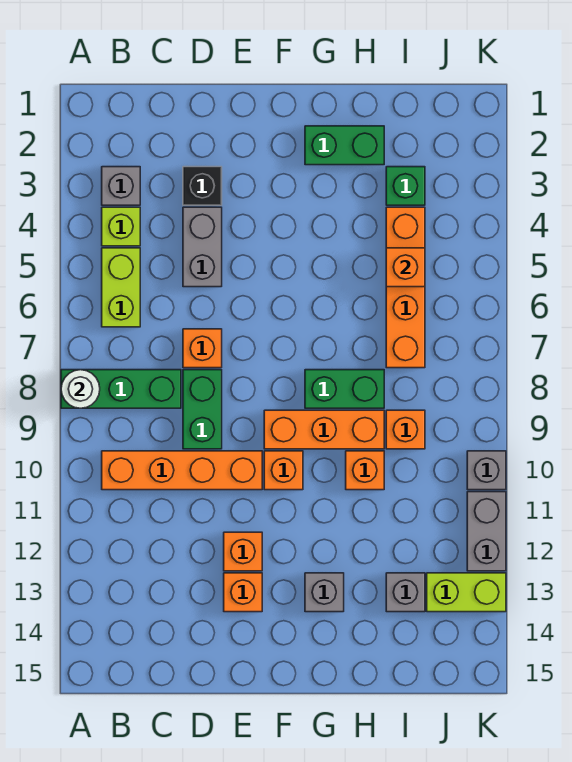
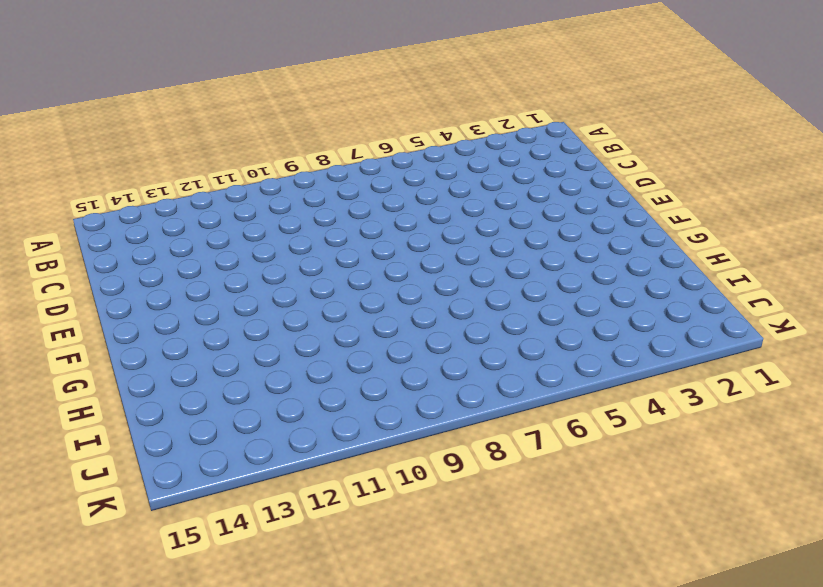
none -> green brick A8:C8 level 1
none -> grey brick B3 level 1
none -> lime brick B4 level 1

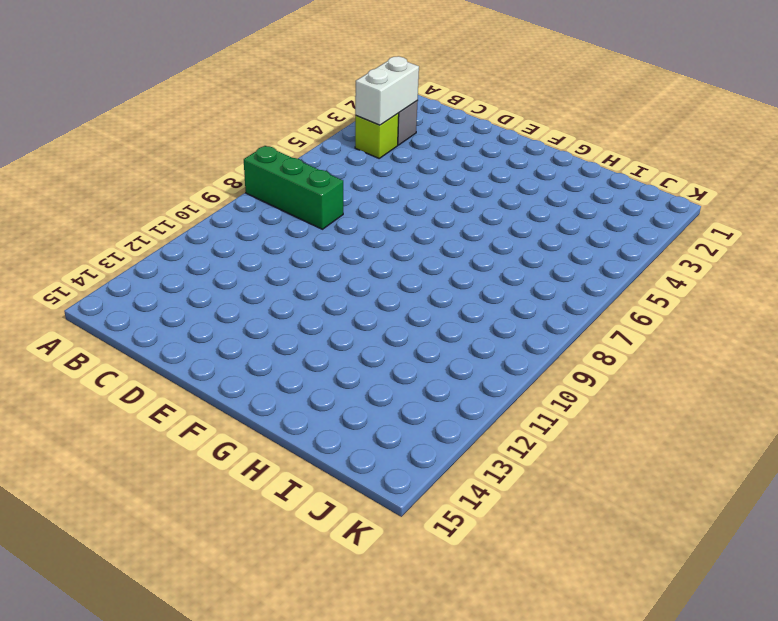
white brick B3:B4 level 2 -> none
none -> lime brick B5:B6 level 1
none -> orange brick B10:E10 level 1
none -> black brick D3 level 1

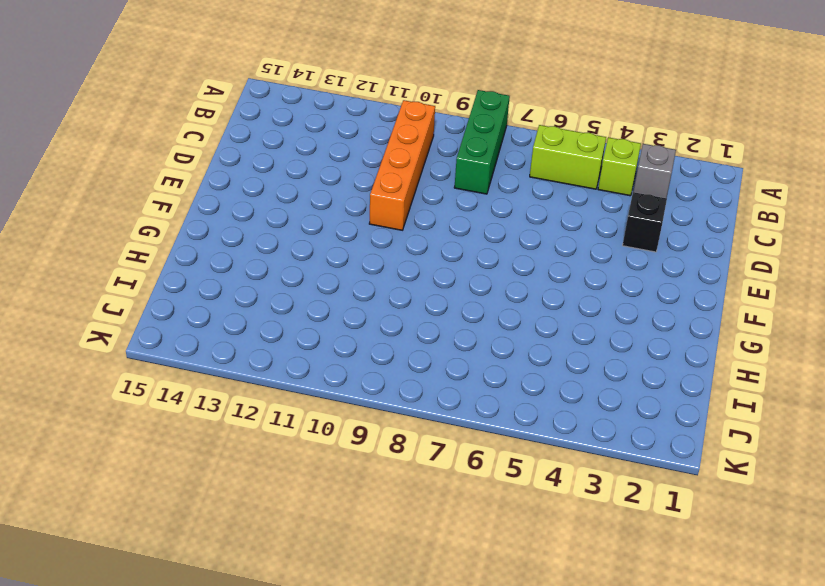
none -> grey brick D4:D5 level 1
none -> orange brick D7 level 1
none -> green brick D8:D9 level 1

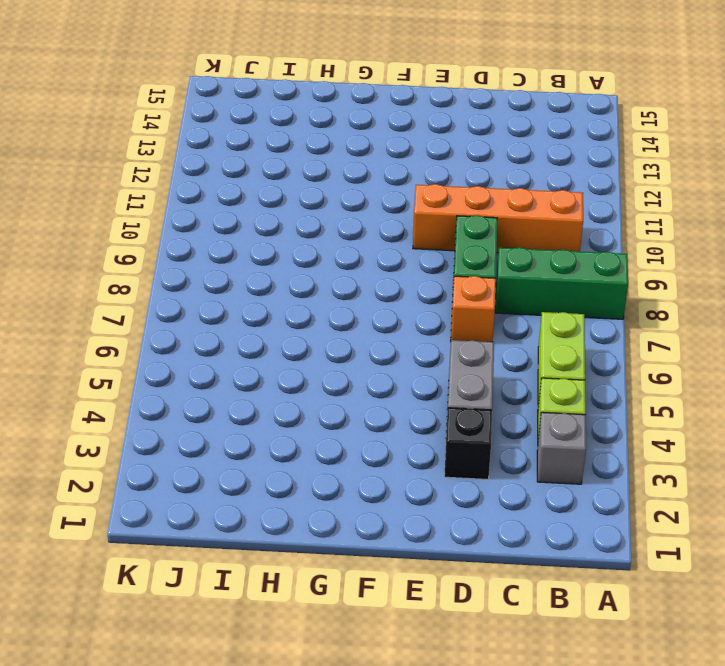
none -> orange brick E12 level 1
none -> orange brick E13 level 1
none -> orange brick F9:H9 level 1

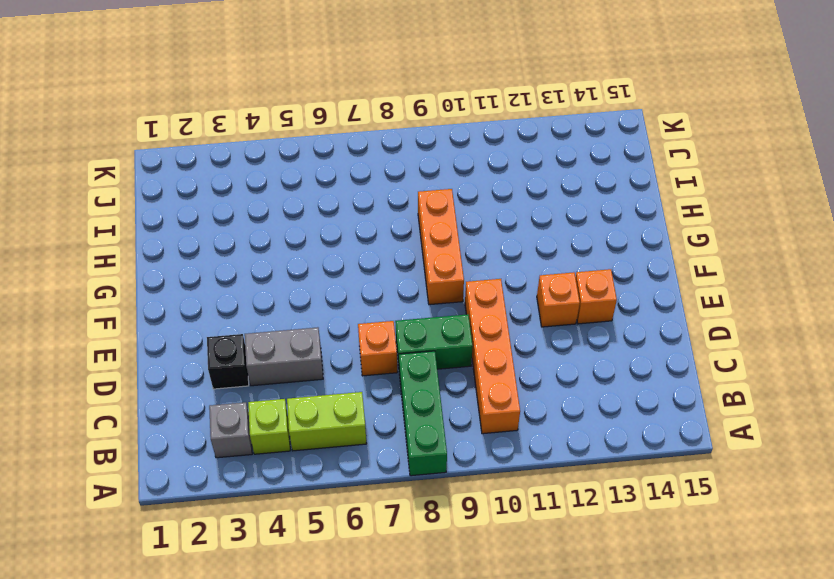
none -> orange brick F10 level 1
none -> green brick G2:H2 level 1
none -> green brick G8:H8 level 1

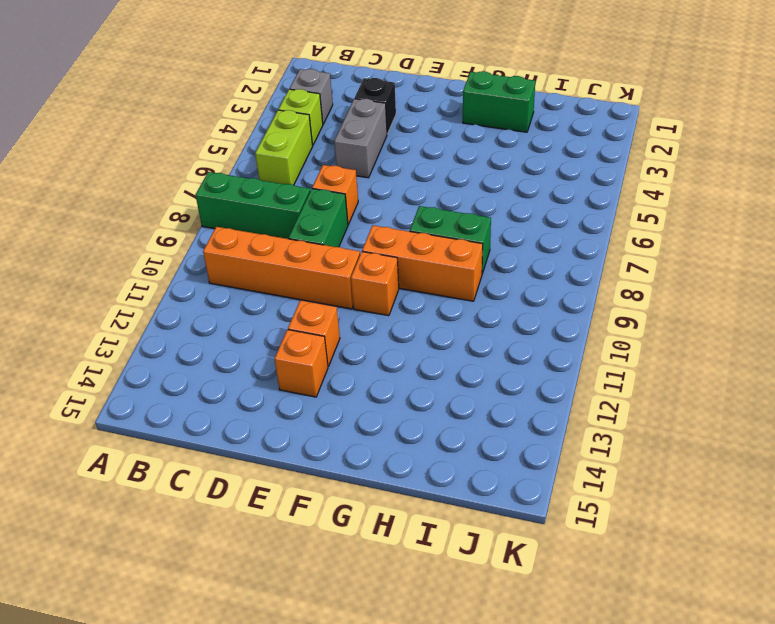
none -> grey brick G13 level 1
none -> orange brick H10 level 1
none -> green brick I3 level 1

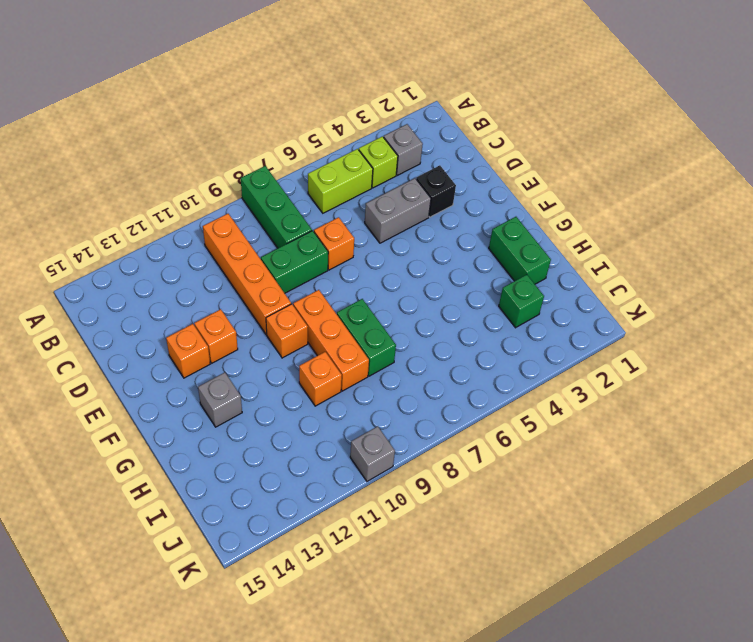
none -> orange brick I4:I7 level 1
none -> orange brick I9 level 1
none -> grey brick I13 level 1

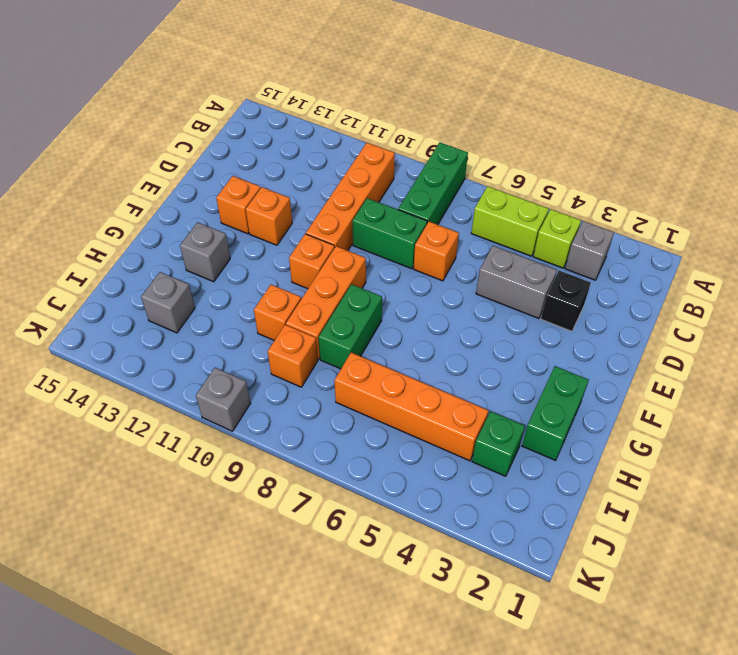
none -> lime brick J13:K13 level 1
none -> grey brick K11:K12 level 1
none -> white round brick A8 level 2

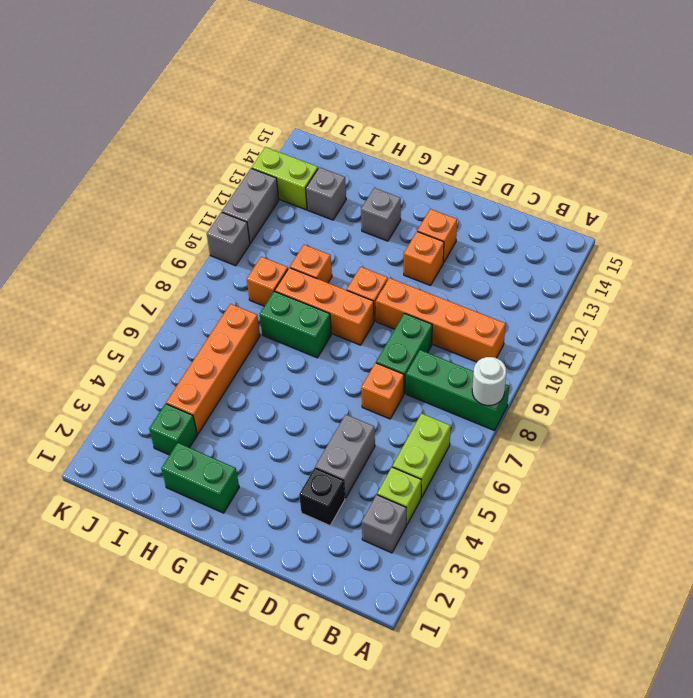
none -> orange brick I5 level 2

